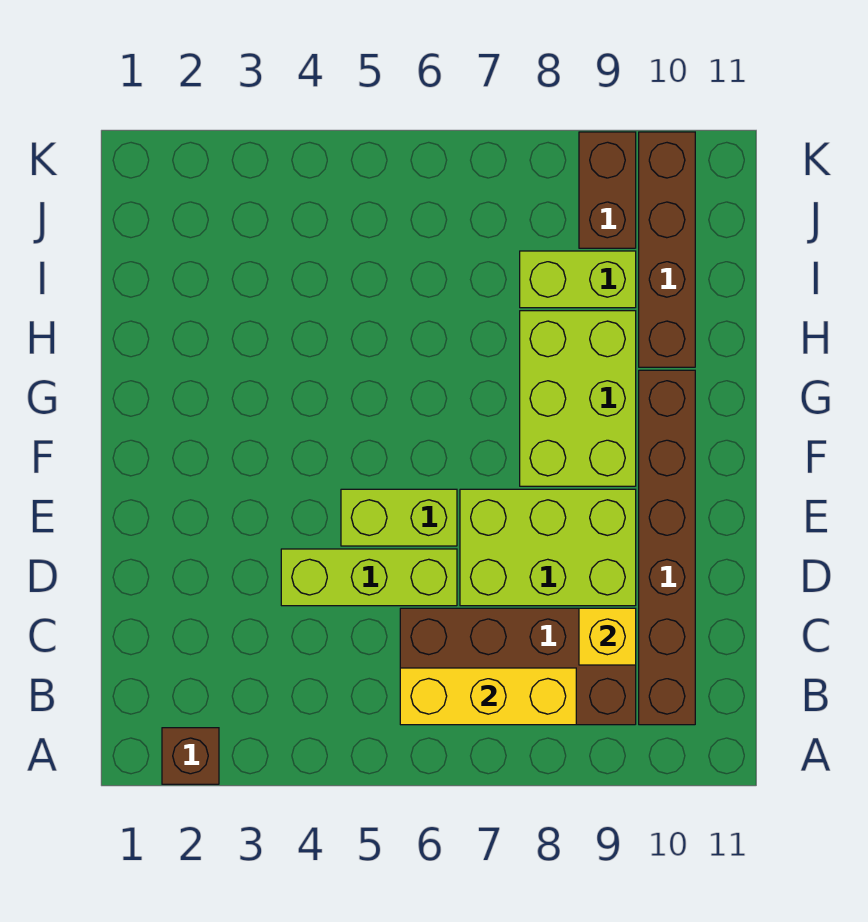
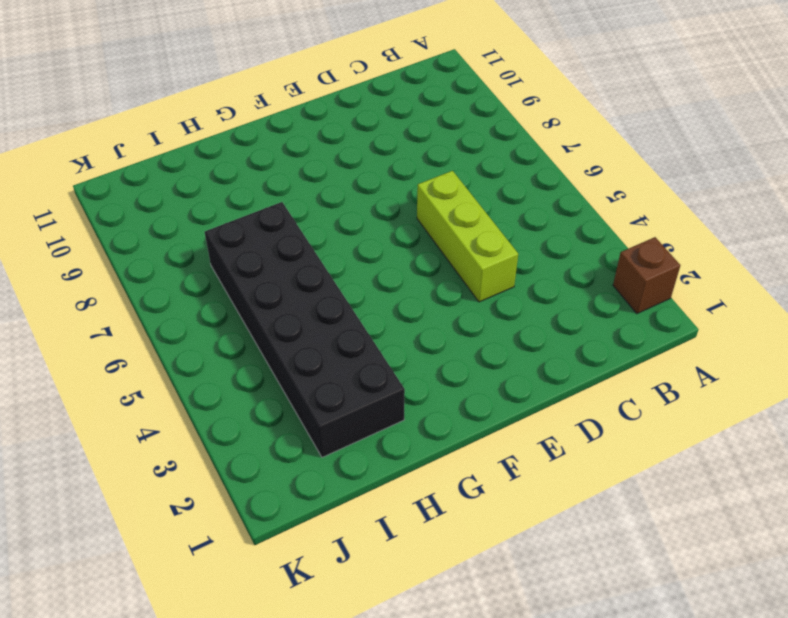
black brick H2:I7 level 1 -> none
none -> brown brick B6:C9 level 1
none -> brown brick B10:G10 level 1
none -> lime brick D7:E9 level 1

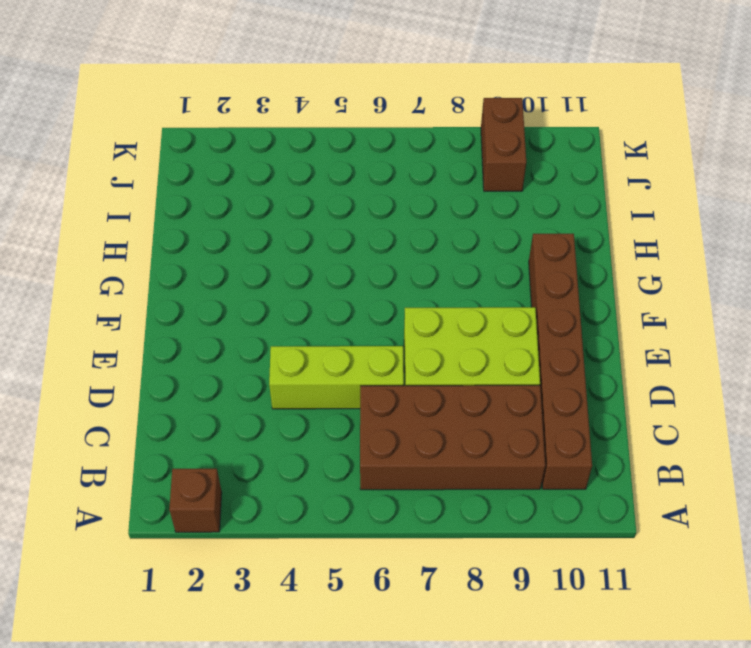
none -> lime brick E5:E6 level 1
none -> lime brick F8:H9 level 1
none -> brown brick H10:K10 level 1

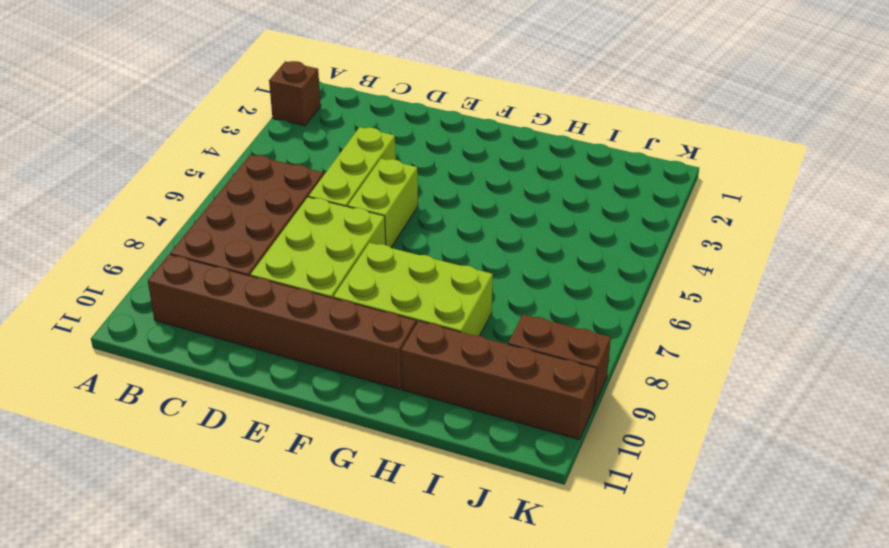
none -> lime brick I8:I9 level 1
none -> yellow brick B6:B8 level 2
none -> yellow brick C9 level 2

